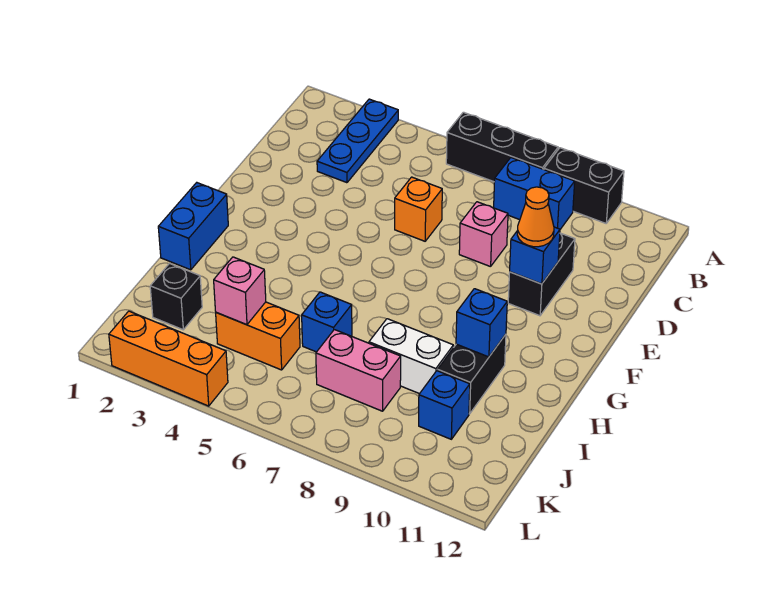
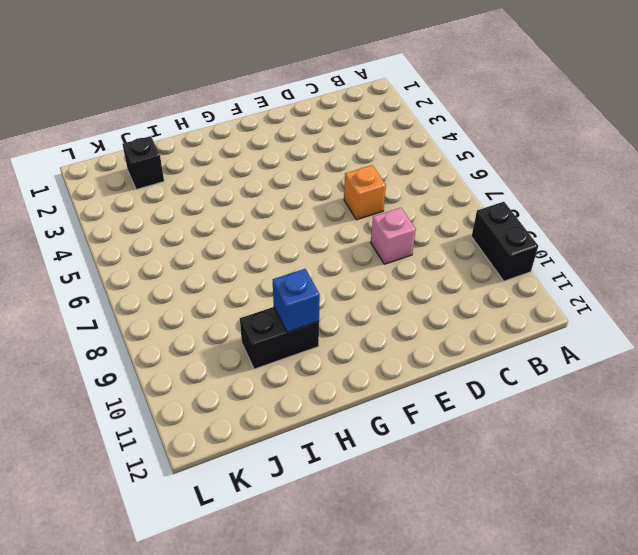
none -> blue plate A3:C3 level 1
none -> black brick A6:A8 level 1
none -> blue brick B8:B9 level 1

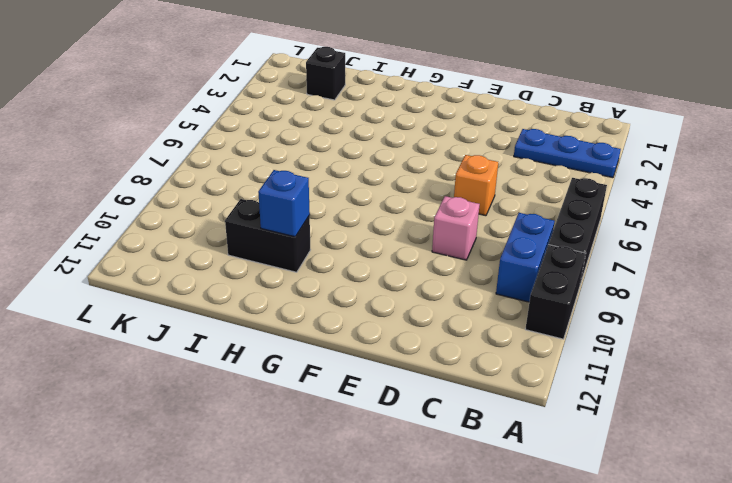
none -> black brick D10:E10 level 1
none -> blue brick G1:H1 level 1
none -> blue brick I6 level 1

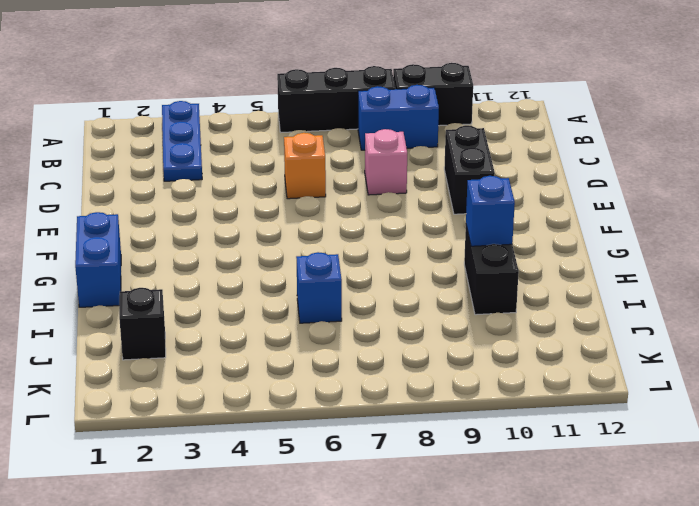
none -> white brick I8:I9 level 1
none -> orange brick J4:J5 level 1
none -> pink brick J7:J8 level 1

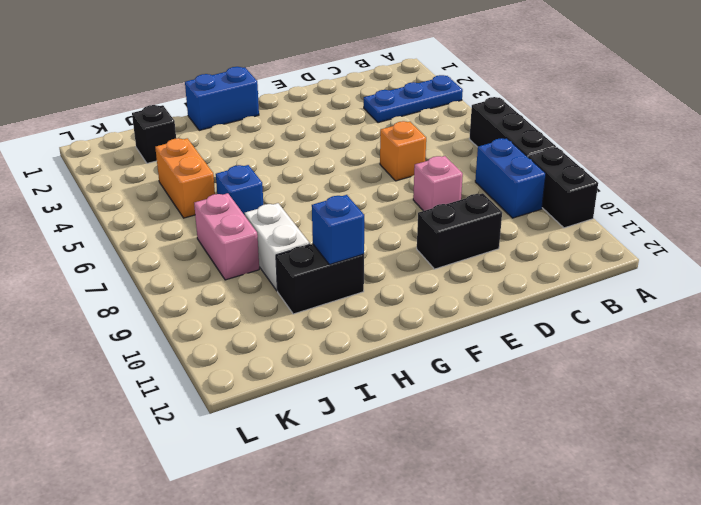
none -> blue brick J10 level 1
none -> orange brick L2:L4 level 1
none -> blue brick E10 level 2

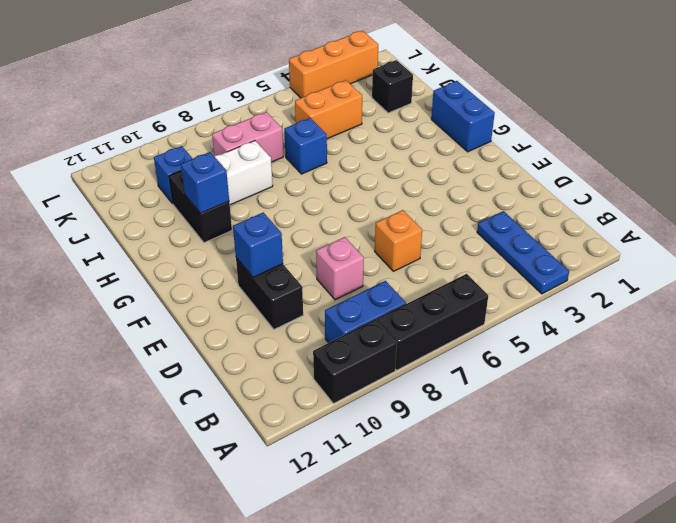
none -> pink brick J4 level 2
none -> orange cone E10 level 3

